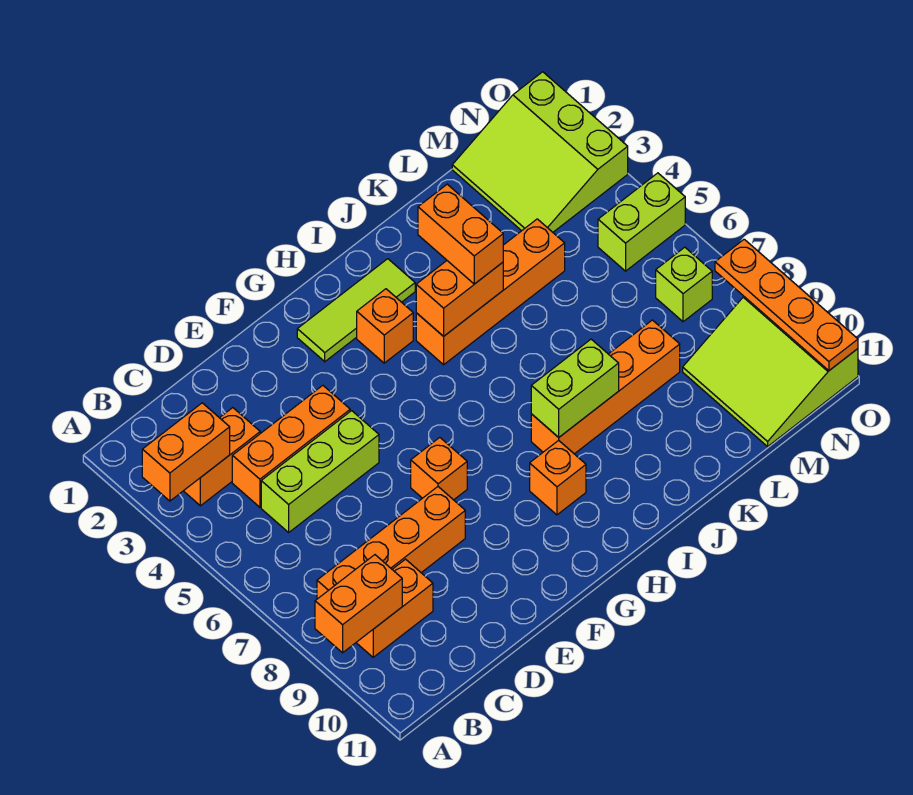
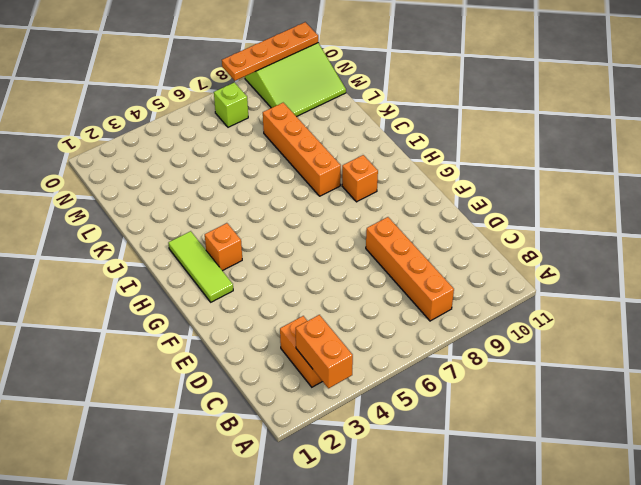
none -> orange brick B9:C9 level 1
none -> orange brick C4:E4 level 1
none -> lime brick C5:E5 level 1

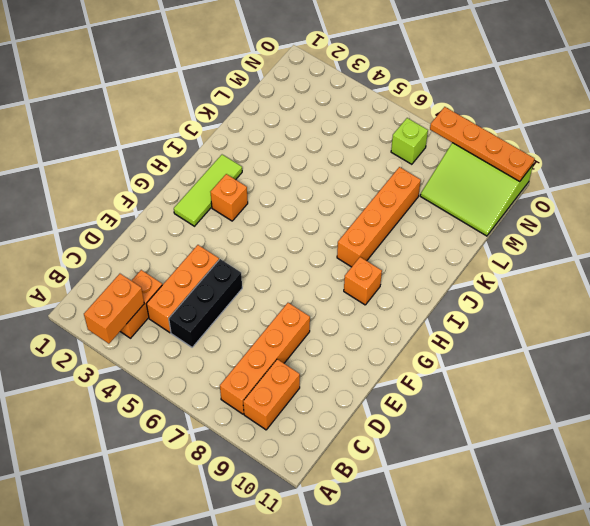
black brick C5:E5 level 1 -> lime brick C5:E5 level 1
none -> orange brick F7 level 1
none -> orange brick I4:L4 level 1
none -> lime slope M1:O3 level 1 top O

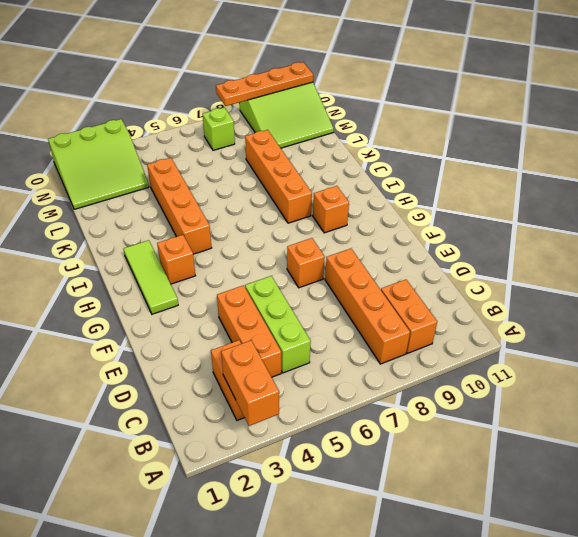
none -> lime brick N5:O5 level 1
none -> orange brick A9:B9 level 2
none -> orange brick I4:J4 level 2

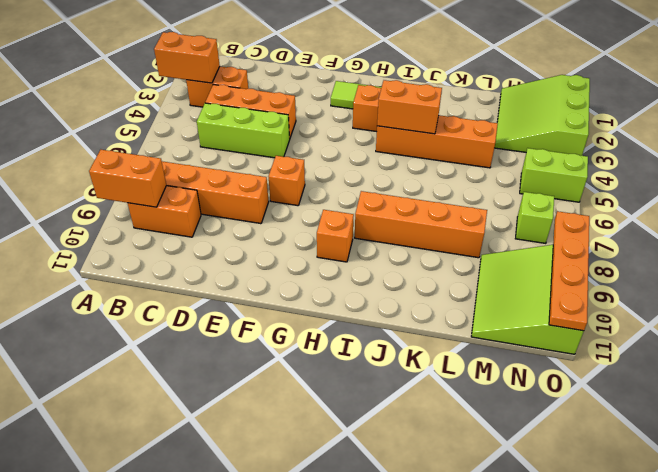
none -> lime brick I8:J8 level 2
none -> orange brick J3:J4 level 3

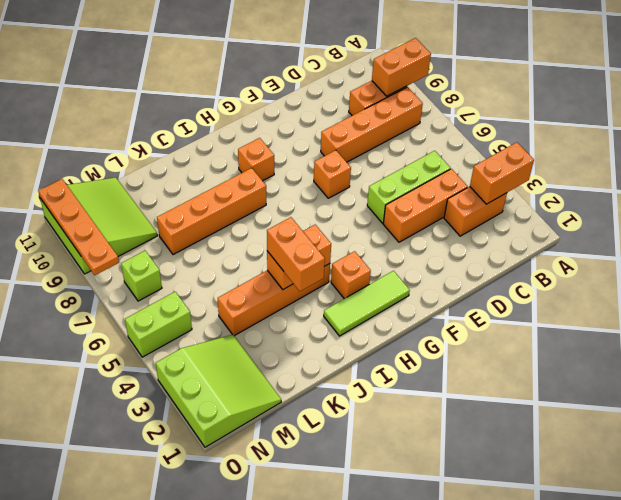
none -> lime brick I8:J8 level 2

